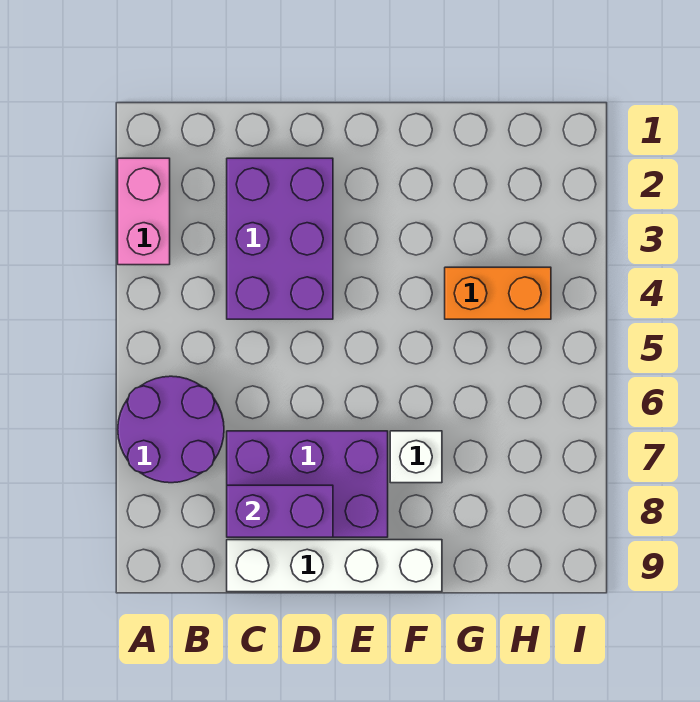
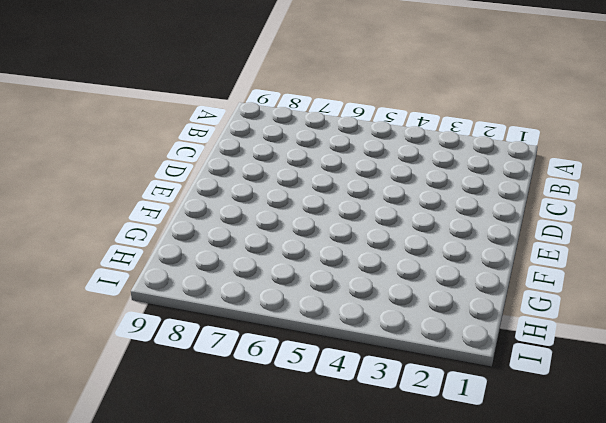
none -> pink brick A2:A3 level 1
none -> purple round brick A6:B7 level 1

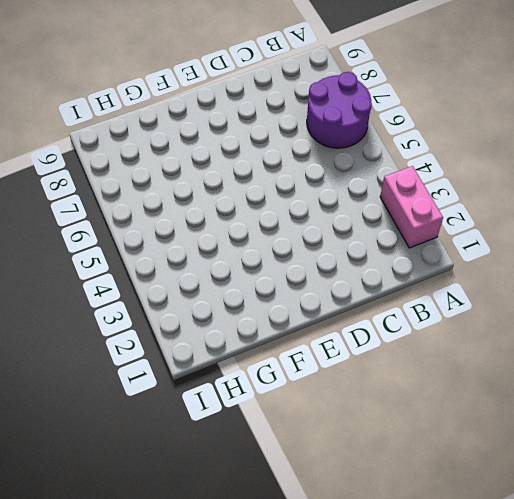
none -> purple brick C2:D4 level 1
none -> purple brick C7:E8 level 1

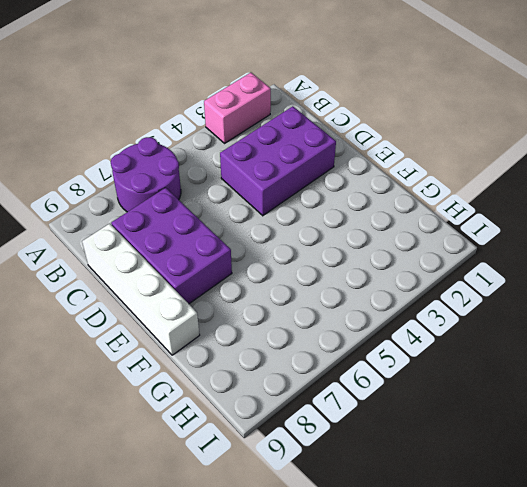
none -> white brick F7 level 1
none -> orange brick G4:H4 level 1

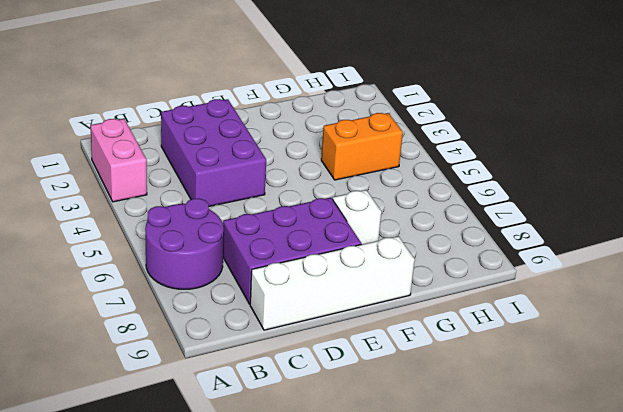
none -> purple brick C8:D8 level 2

